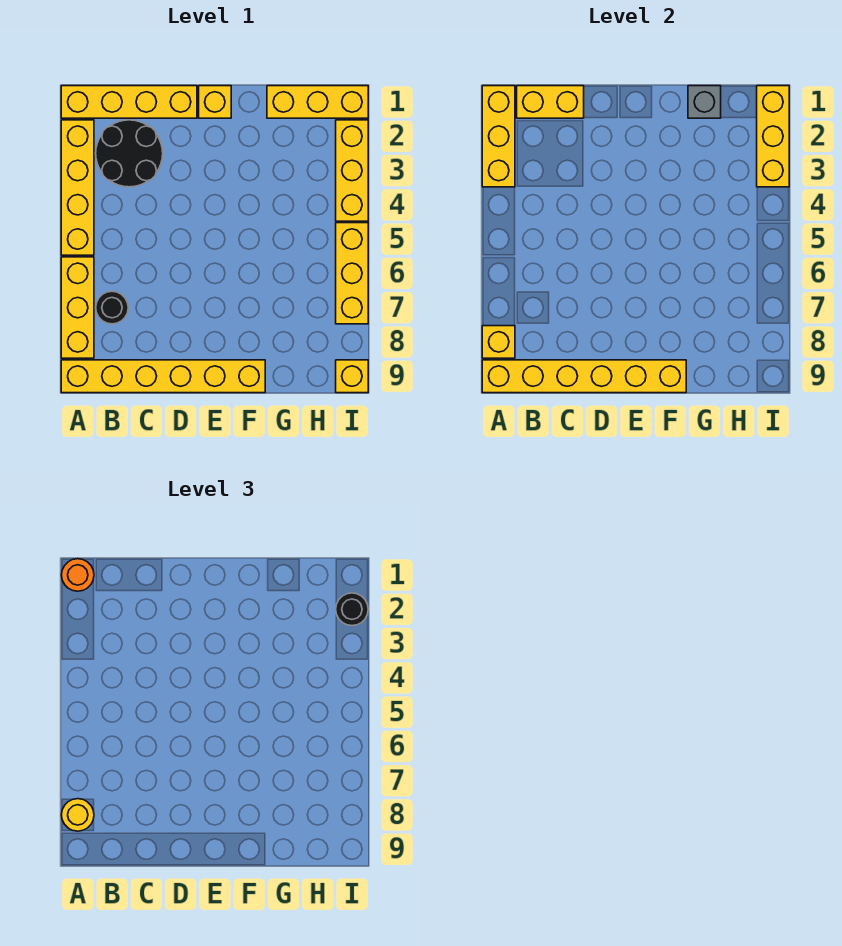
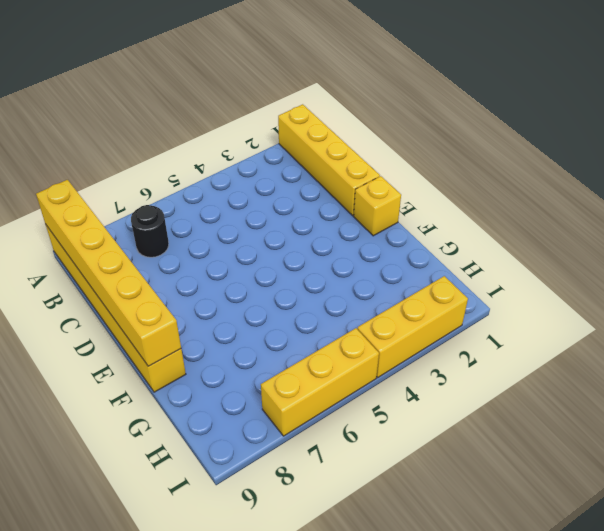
none -> yellow brick A2:A5 level 1
none -> yellow brick A6:A8 level 1
none -> black round brick B2:C3 level 1

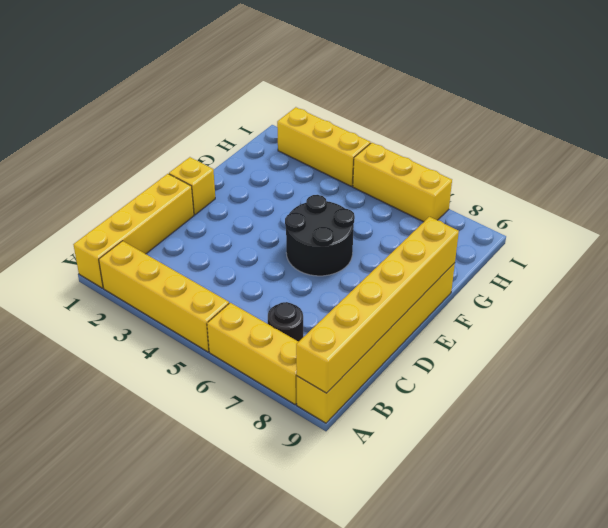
black round brick E5:F6 level 1 -> black round brick B2:C3 level 1
none -> yellow brick G1:I1 level 1
none -> yellow brick I9 level 1
none -> yellow brick A1:A3 level 2

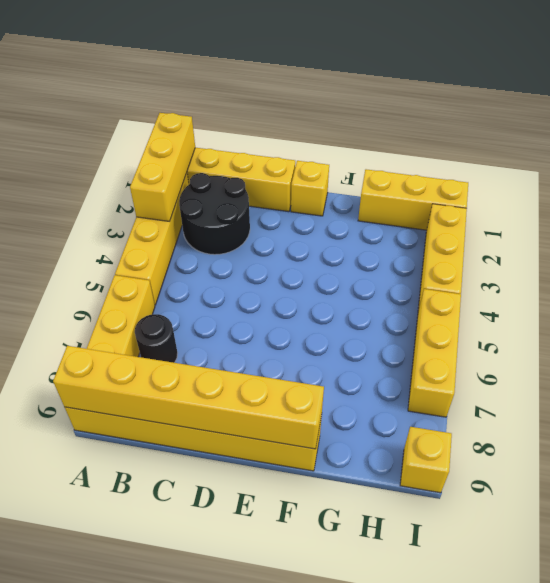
none -> yellow brick A8 level 2
none -> yellow brick B1:C1 level 2
none -> grey brick G1 level 2

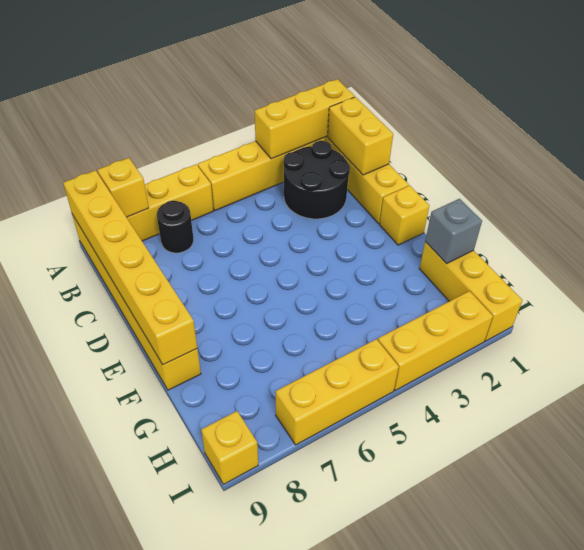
none -> yellow brick I1:I3 level 2
none -> orange round brick A1 level 3
none -> yellow round brick A8 level 3

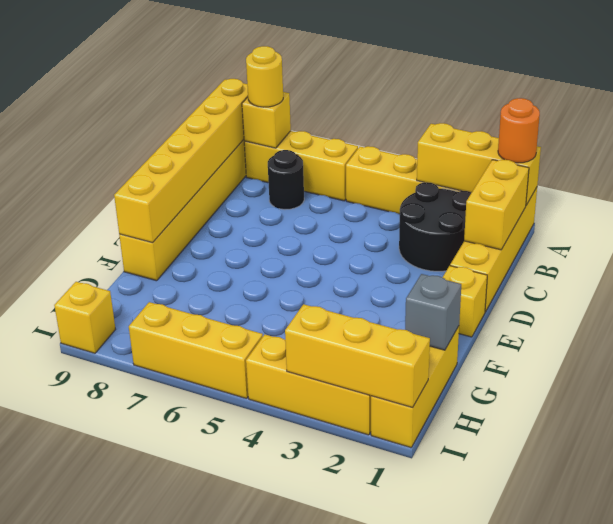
none -> black round brick I2 level 3

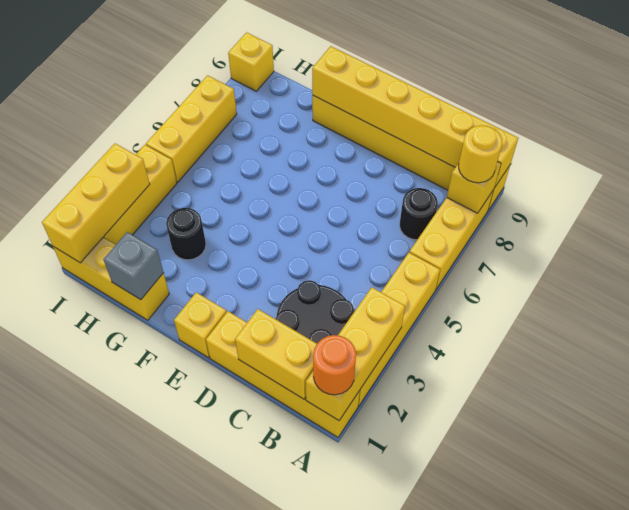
black round brick G3 level 1 -> black round brick I2 level 3

